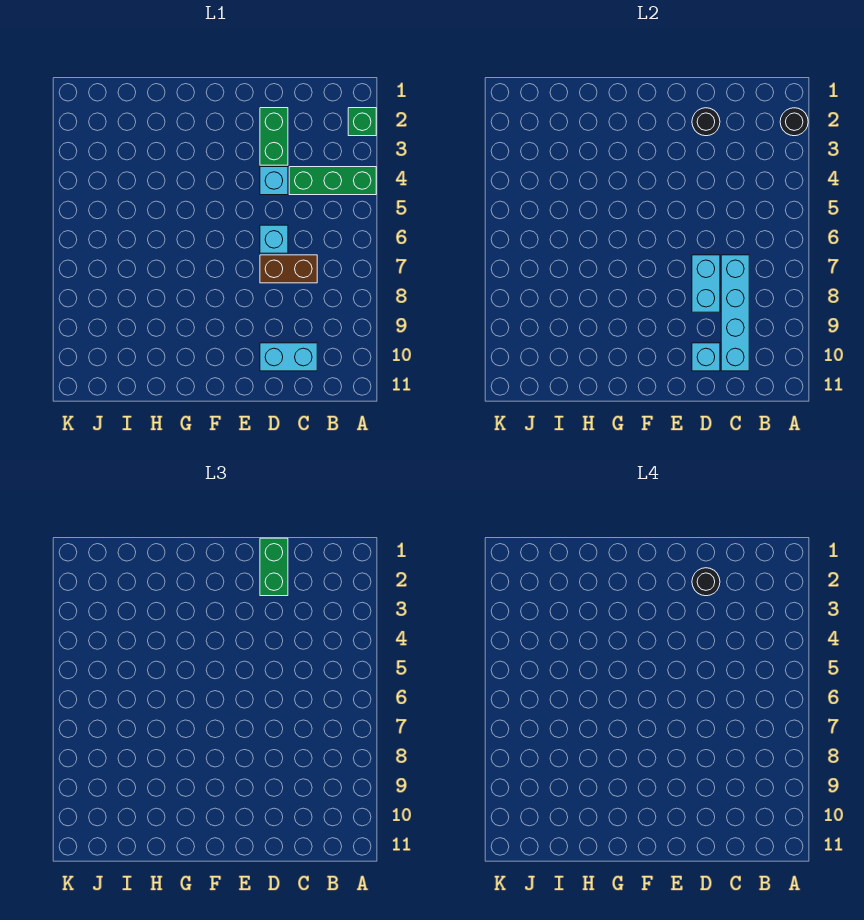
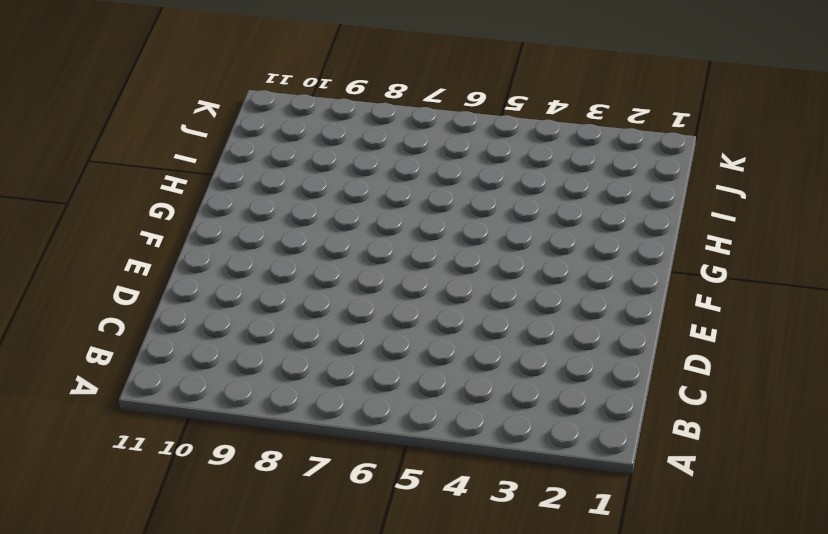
none -> green brick A2 level 1
none -> green brick A4:C4 level 1
none -> brown brick C7:D7 level 1

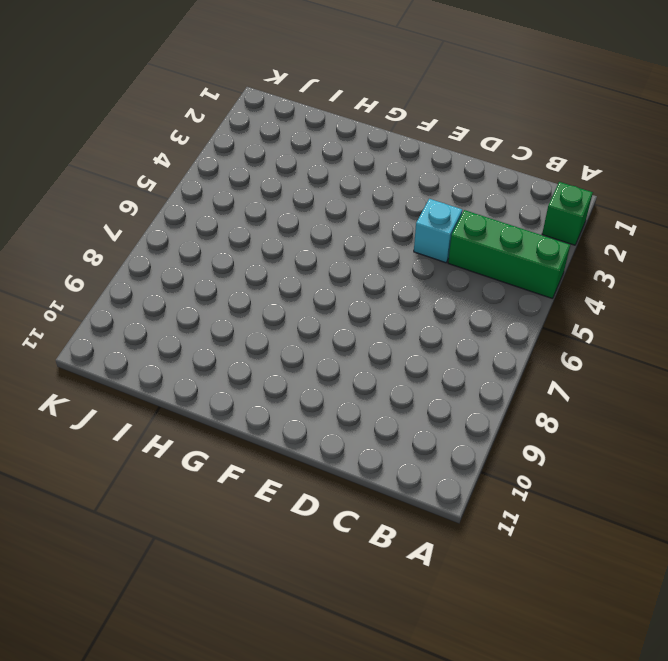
none -> brown brick C7:D7 level 1
none -> cyan brick C10:D10 level 1
none -> green brick D2:D3 level 1

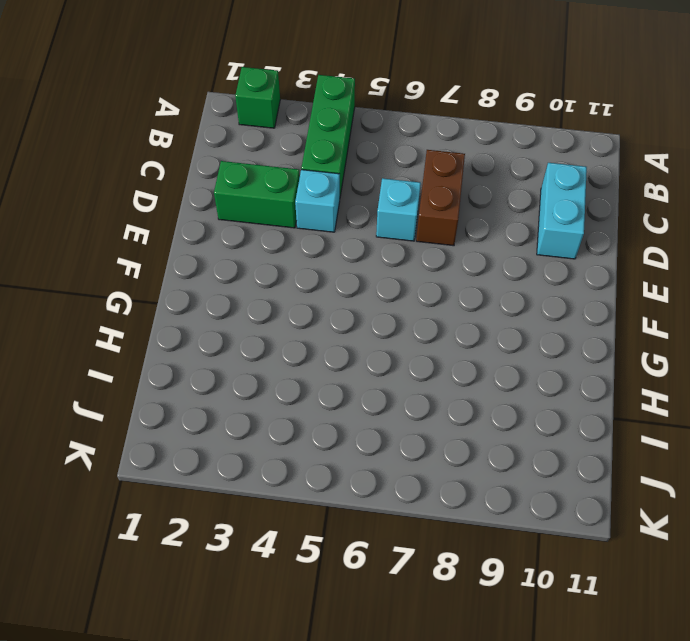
none -> black round brick A2 level 2
none -> cyan brick C7:C10 level 2
none -> black round brick D2 level 2

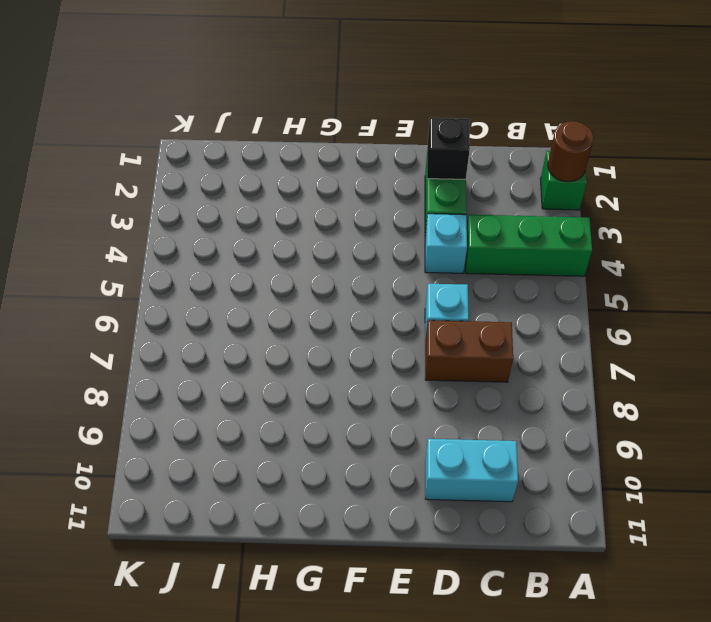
brown round brick A2 level 2 -> black round brick A2 level 2
black brick D2 level 2 -> black round brick D2 level 2
none -> cyan brick C7:C10 level 2
none -> cyan brick D7:D8 level 2
none -> cyan brick D10 level 2

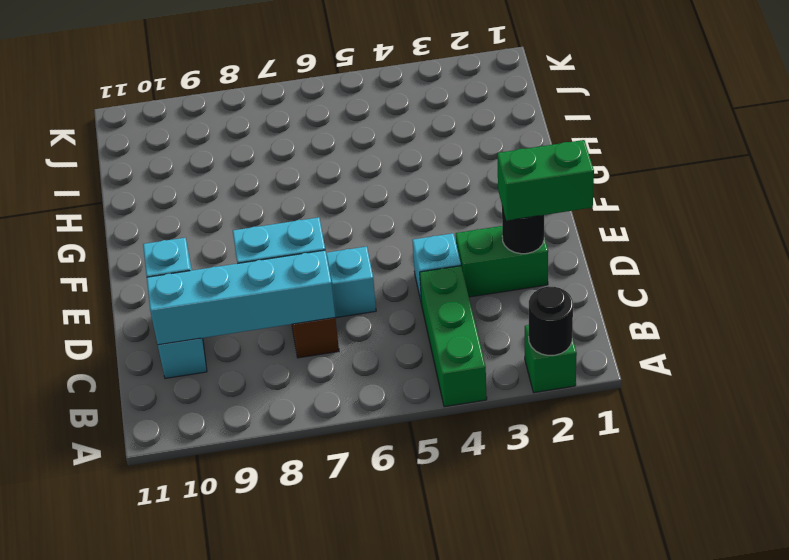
none -> black round brick D2 level 4

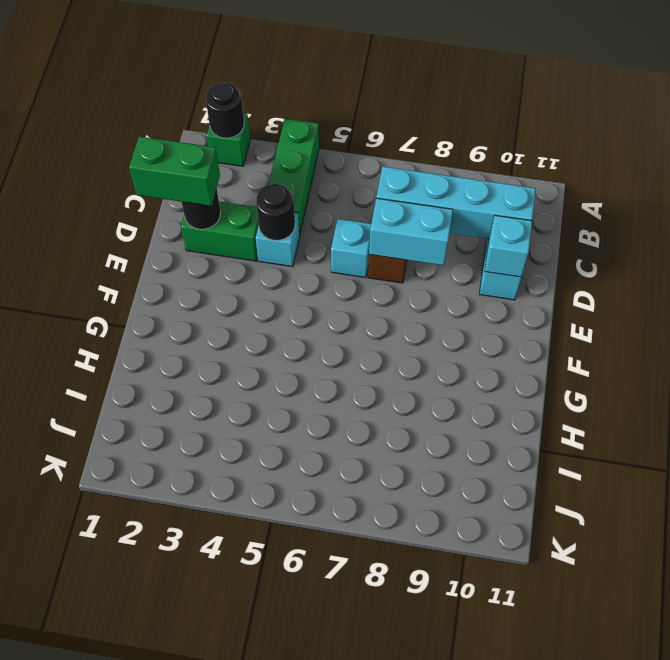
black round brick D4 level 2 -> black round brick D2 level 4

